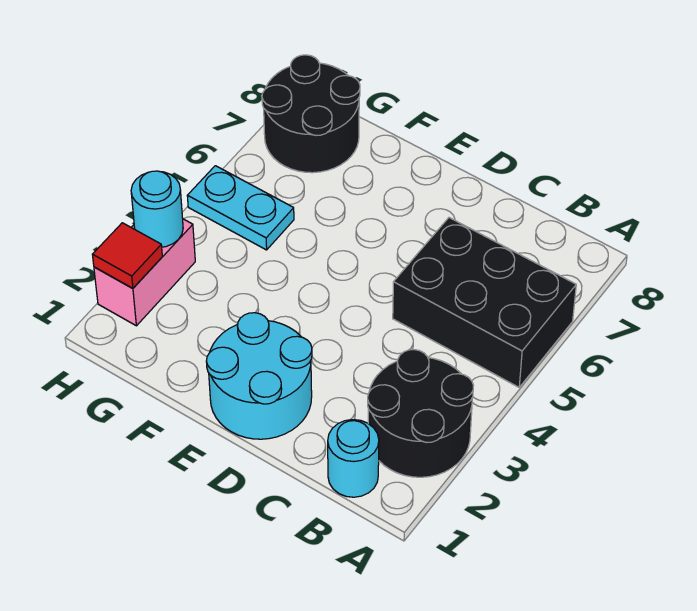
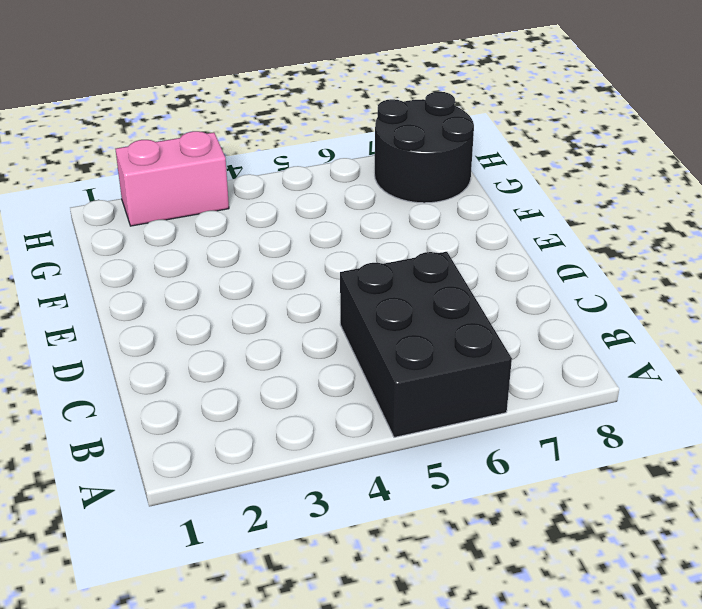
none -> black round brick A2:B3 level 1
none -> cyan round brick B1 level 1

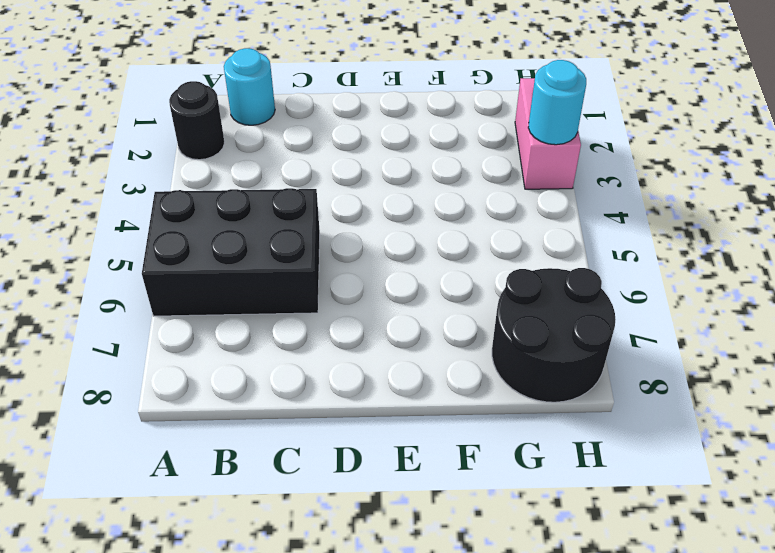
black round brick A2 level 1 -> black round brick A2:B3 level 1
none -> cyan round brick D1:E2 level 1
none -> cyan plate G5:H5 level 1

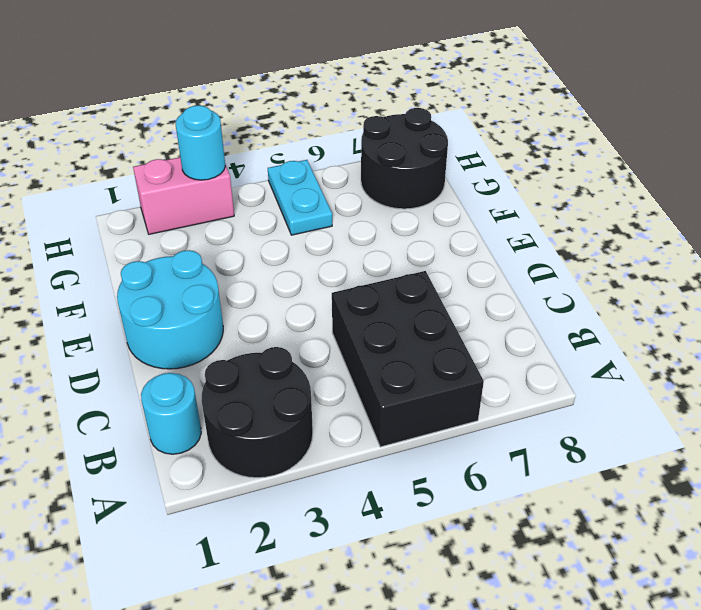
none -> red tile H2 level 2

